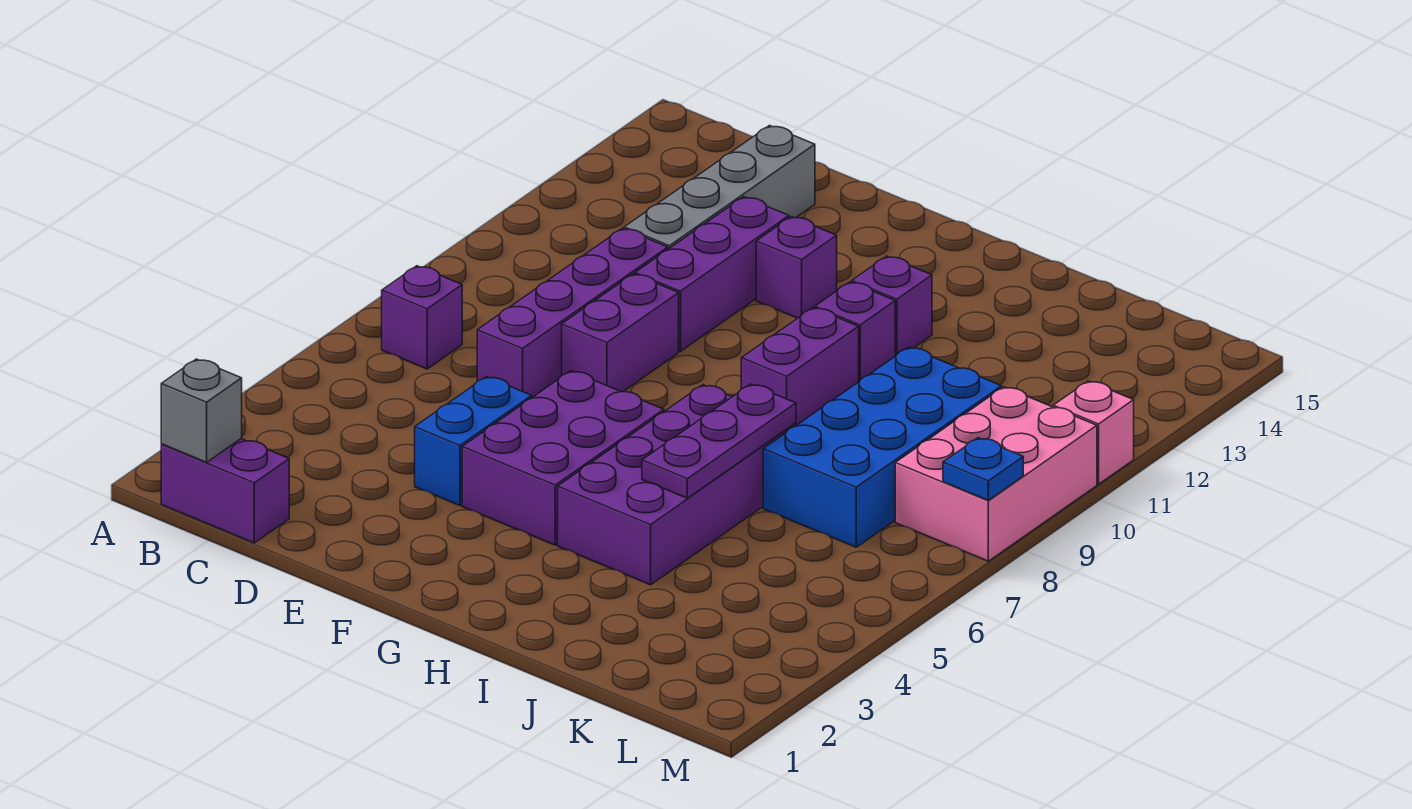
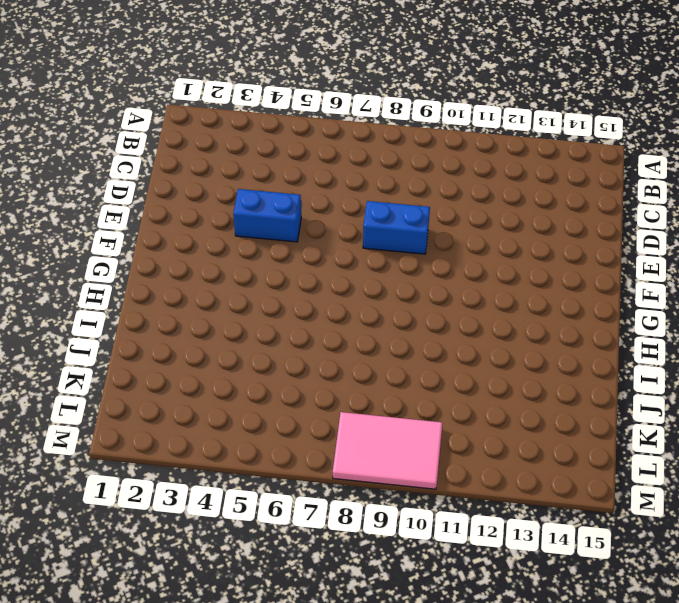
blue brick E8:E9 level 1 -> purple brick E8:E9 level 1
pink tile L8:M10 level 1 -> pink brick L8:M10 level 1
none -> purple brick B1:C1 level 1
none -> purple brick B7 level 1
none -> purple brick D7:D10 level 1

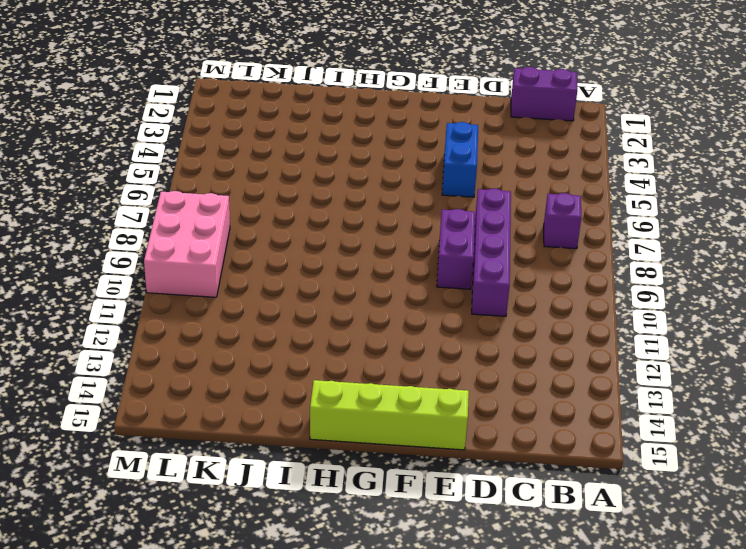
lime brick E15:H15 level 1 -> none
none -> grey brick D11:D14 level 1
none -> purple brick E10:E12 level 1
none -> purple brick F4:G6 level 1

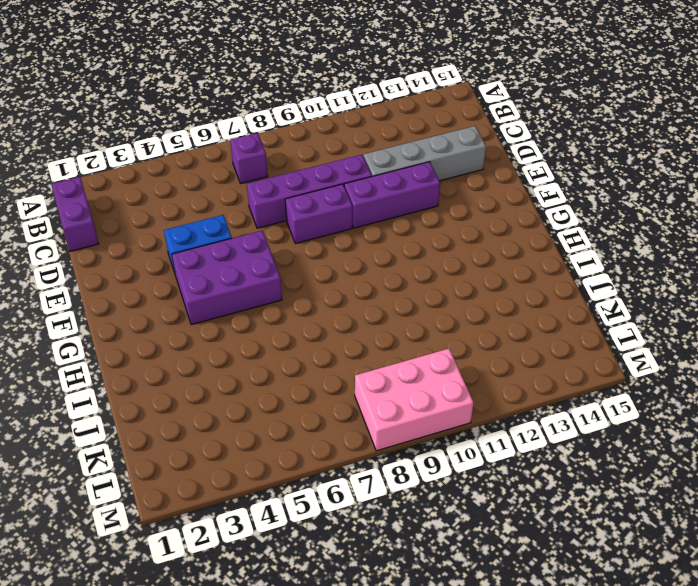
none -> purple brick F12 level 1
none -> purple brick H4:I7 level 1
none -> purple brick H9:H10 level 1

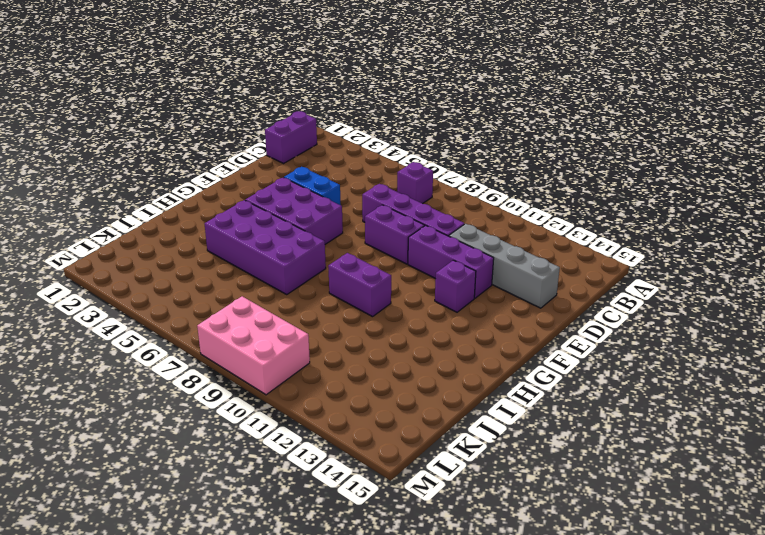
none -> purple brick H11 level 1
none -> purple brick H12 level 1
none -> blue brick J7:K10 level 1

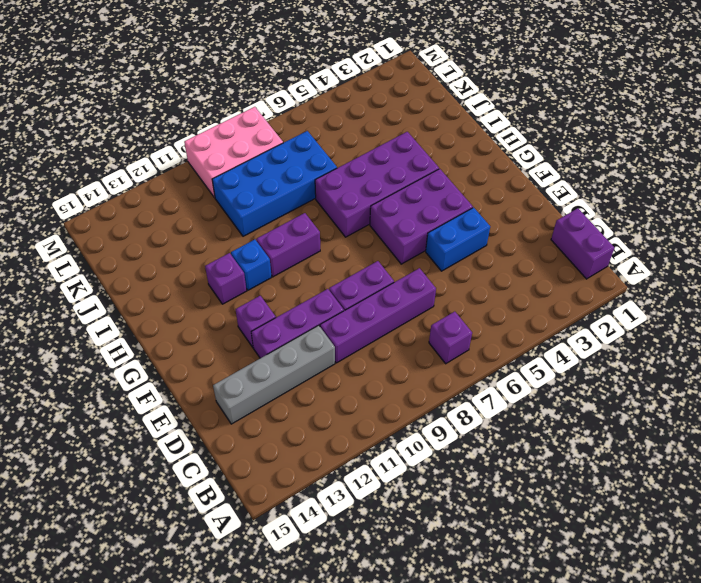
blue brick H11 level 1 -> purple brick H11 level 1
none -> pink brick M11 level 1
none -> grey brick B1 level 2
none -> purple plate I5:I7 level 2

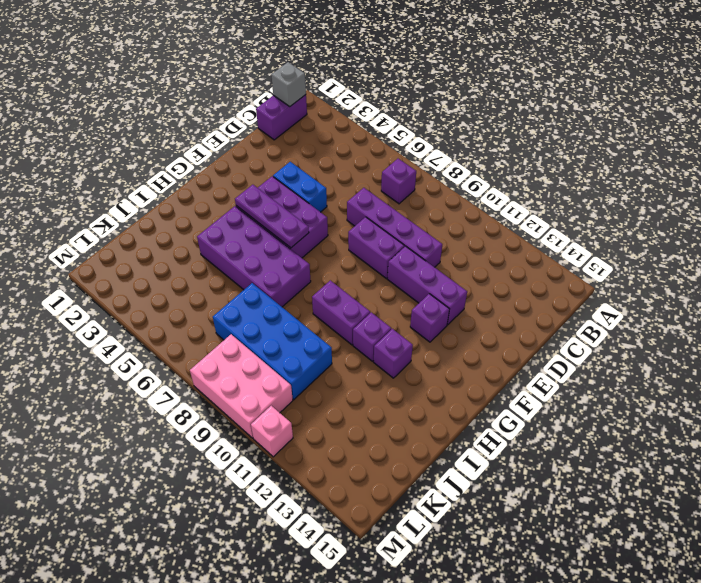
purple plate G4:G6 level 2 -> purple plate I5:I7 level 2
none -> grey brick D11:D14 level 1
none -> blue plate M8 level 2

